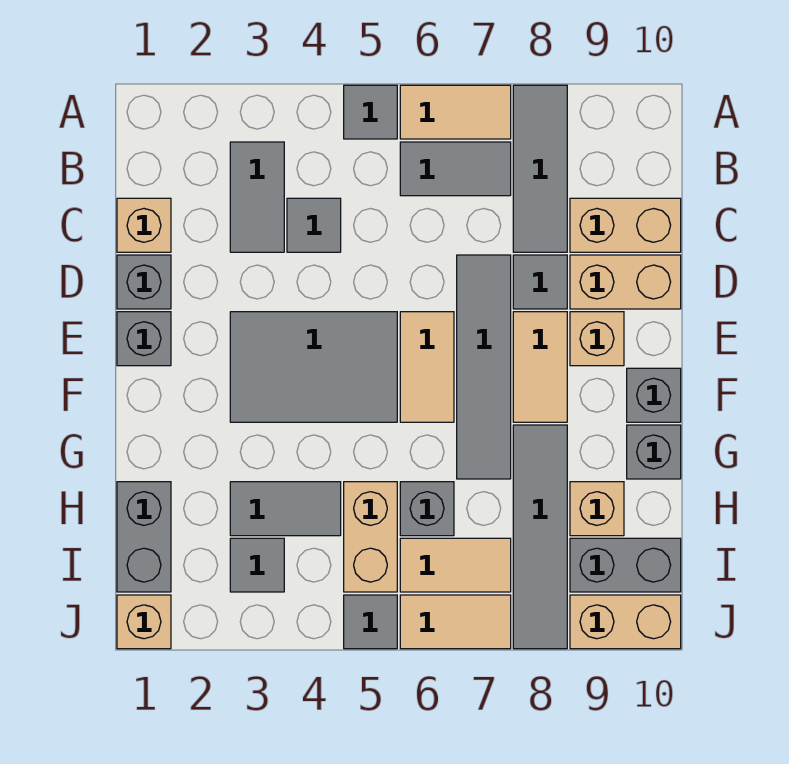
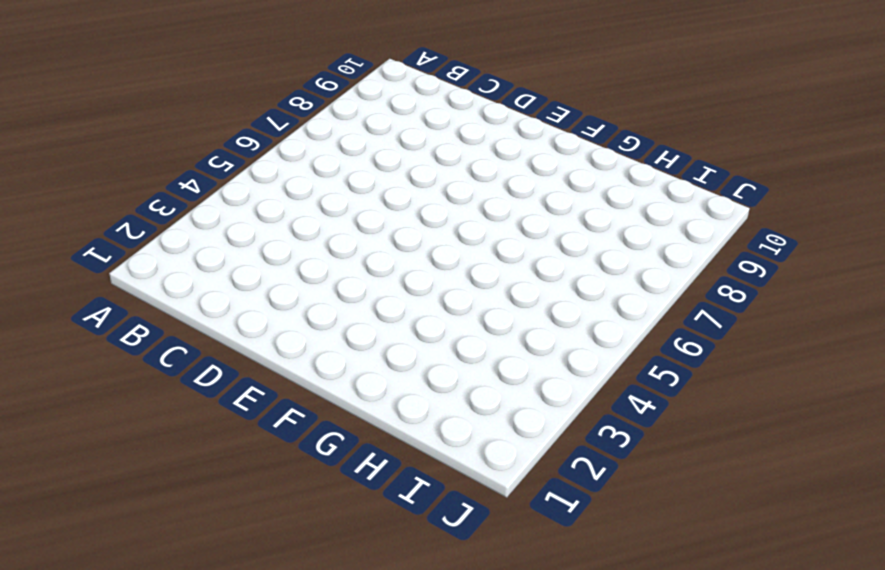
none -> grey tile A5 level 1
none -> tan tile A6:A7 level 1
none -> grey tile A8:C8 level 1
none -> grey tile B3:C3 level 1

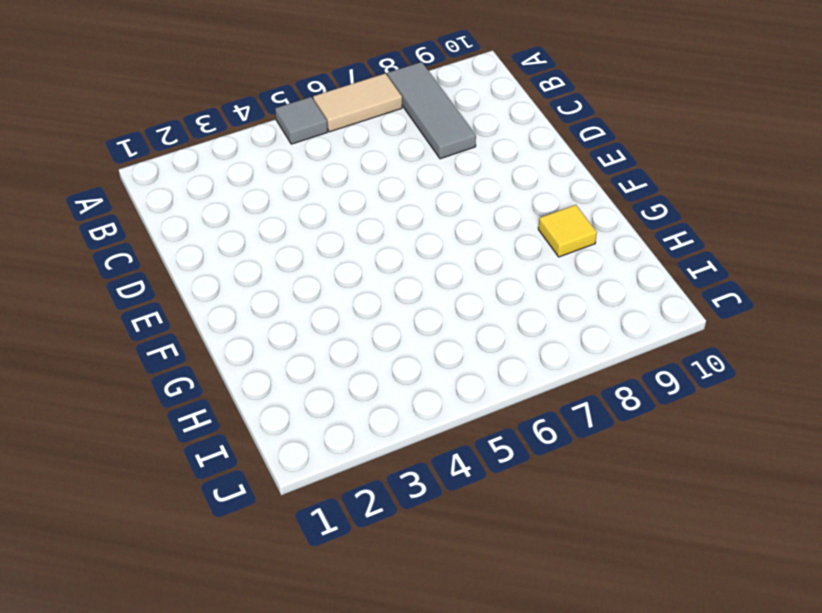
yellow tile G9 level 1 -> none
none -> grey tile B3:C3 level 1
none -> grey tile B6:B7 level 1
none -> tan brick C1 level 1
none -> grey tile C4 level 1

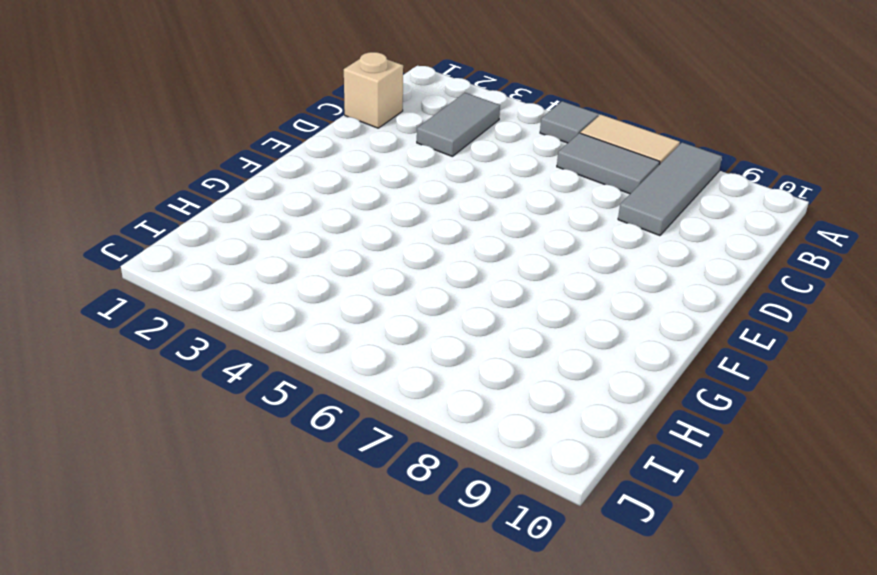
none -> grey tile C4 level 1
none -> tan brick C9:C10 level 1
none -> grey brick D1 level 1
none -> grey tile D7:G7 level 1

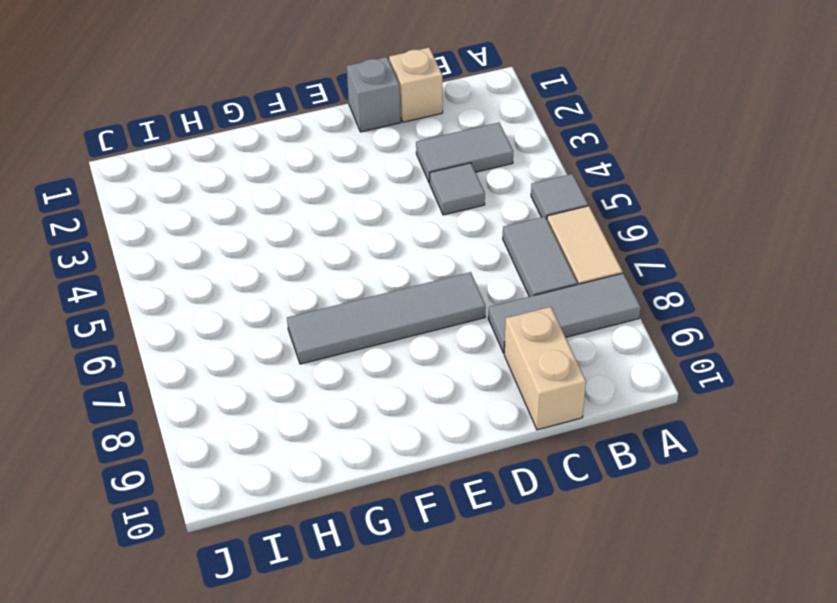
none -> grey tile D8 level 1
none -> tan brick D9:D10 level 1
none -> grey brick E1 level 1
none -> grey tile E3:F5 level 1

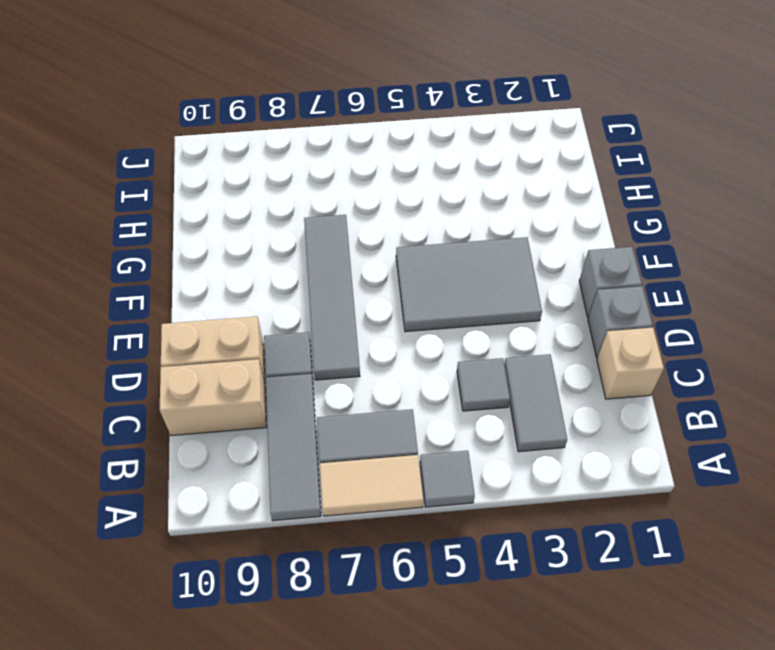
none -> tan tile E6:F6 level 1
none -> tan tile E8:F8 level 1
none -> tan brick E9 level 1
none -> grey brick F10 level 1

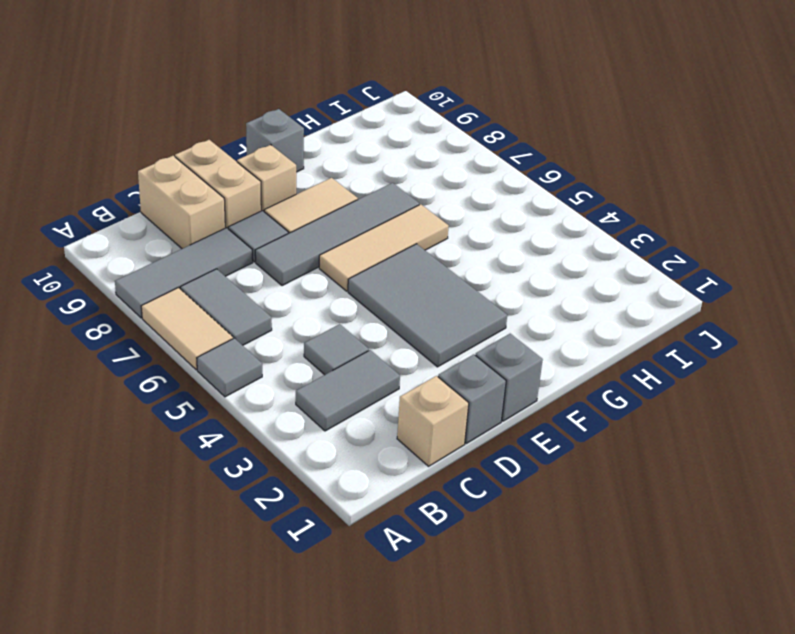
tan tile E6:G6 level 1 -> tan tile E6:F6 level 1
none -> grey tile G8:J8 level 1
none -> grey brick G10 level 1
none -> grey brick H1:I1 level 1
none -> grey tile H3:H4 level 1

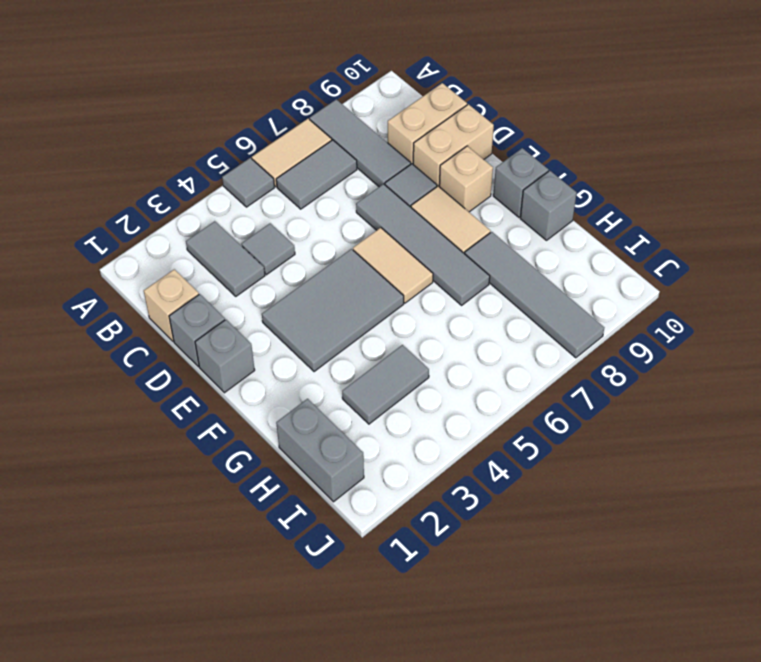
none -> tan brick H5:I5 level 1
none -> grey brick H6 level 1
none -> tan brick H9 level 1
none -> grey tile I3 level 1

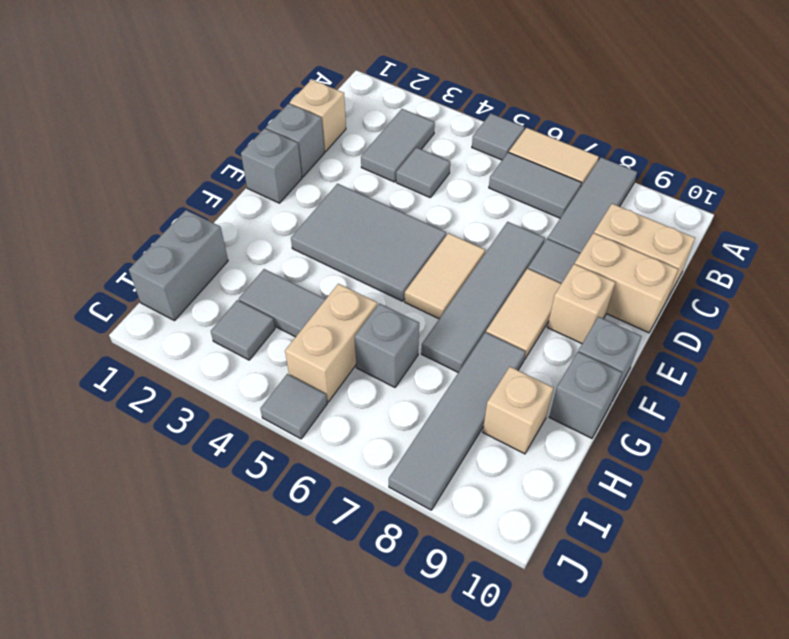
none -> tan tile I6:I7 level 1
none -> grey brick I9:I10 level 1
none -> tan brick J1 level 1
none -> tan tile J6:J7 level 1

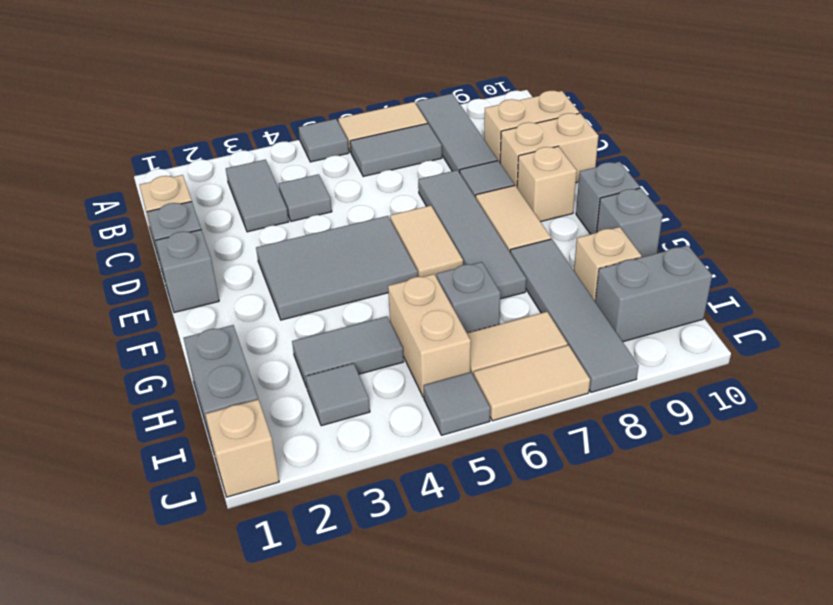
none -> tan brick J9:J10 level 1

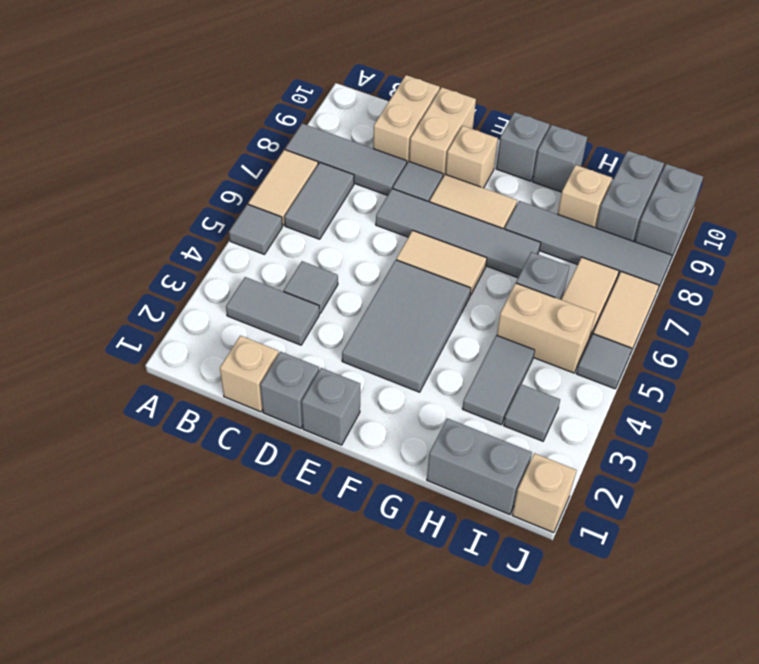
grey brick J9:J10 level 1 -> tan brick J9:J10 level 1

